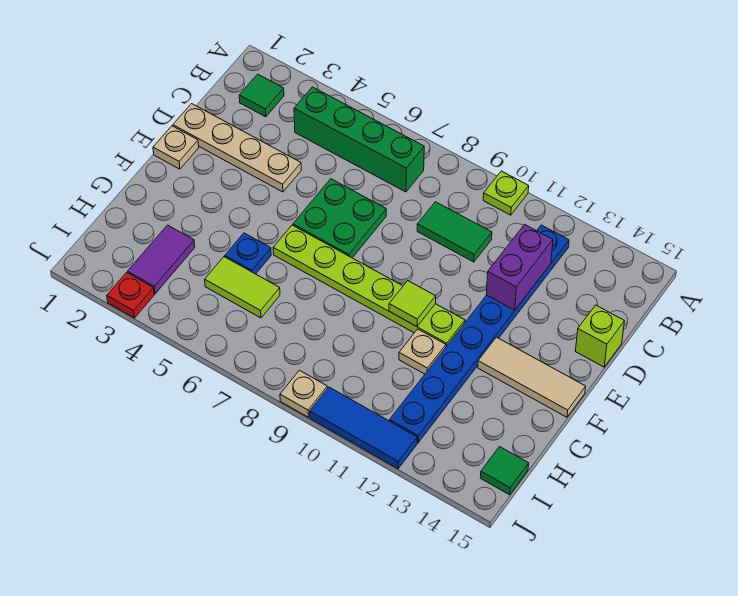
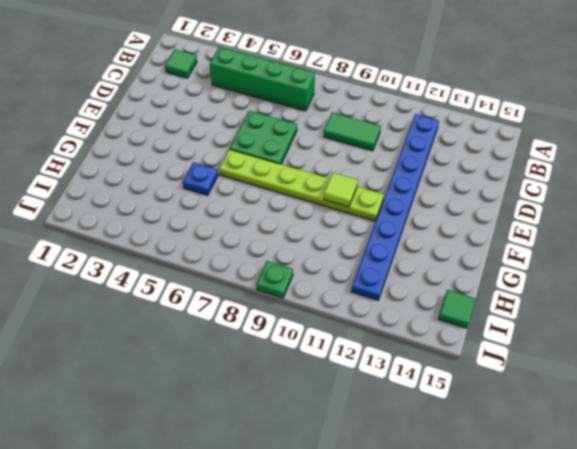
green plate J9 level 1 -> tan plate J9 level 1
none -> lime plate A10 level 1
none -> tan plate D1:D4 level 1
none -> lime brick D15 level 1

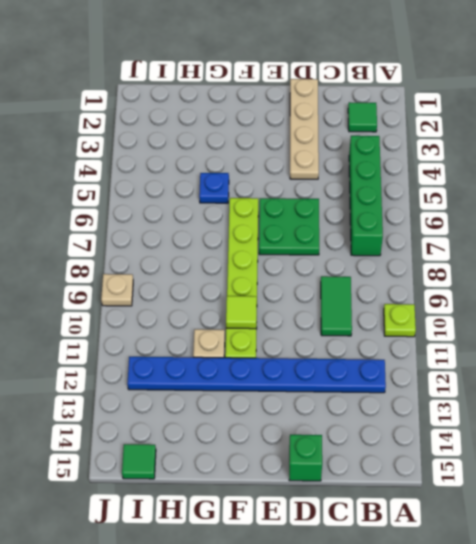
green brick D15 level 1 -> lime brick D15 level 1
none -> tan plate E1 level 1
none -> tan tile F13:F15 level 1
none -> purple tile H3:I3 level 1

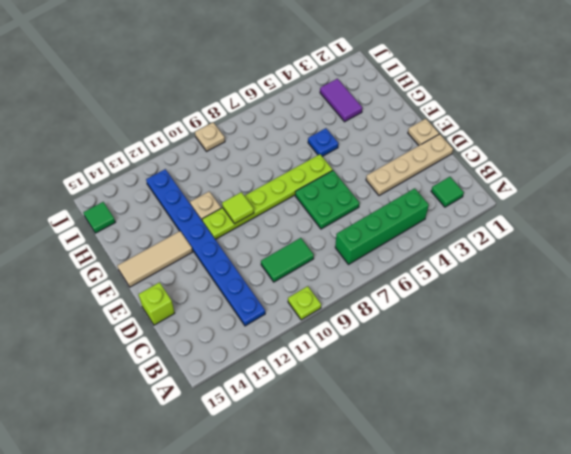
none -> lime tile H5:H6 level 1
none -> red plate J3 level 1
none -> blue tile J10:J12 level 1

